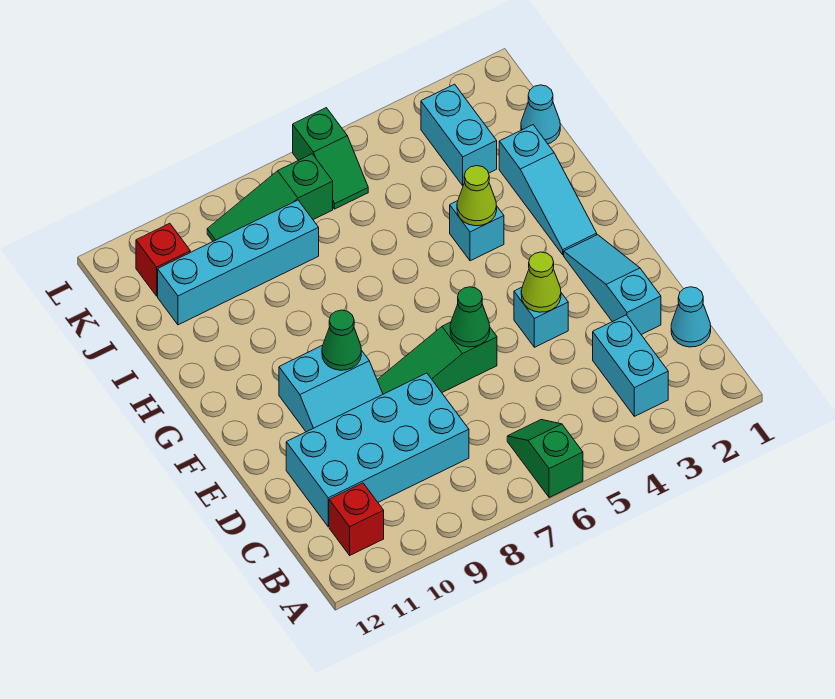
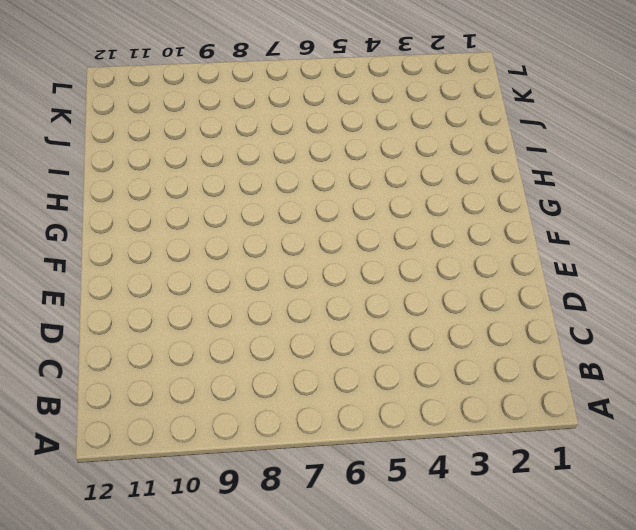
none -> green slope A6:B6 level 1 top A
none -> cyan brick B3:C3 level 1
none -> red brick B11 level 1

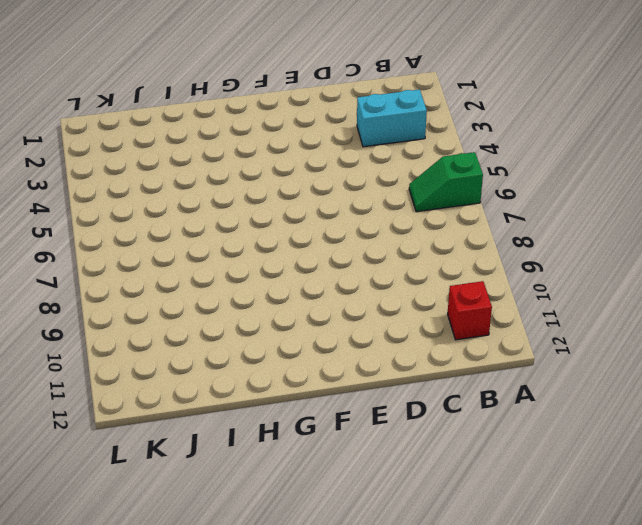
none -> cyan cone C1 level 1
none -> cyan brick C8:D11 level 1
none -> cyan slope D2:F2 level 1 top D

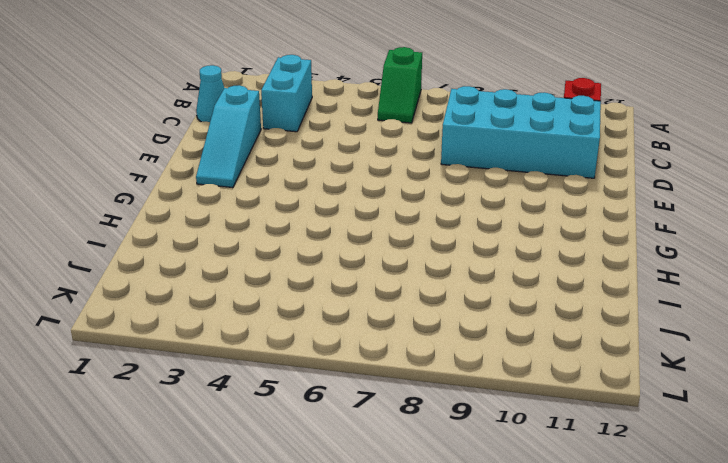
none -> cyan brick E4 level 1
none -> green slope E6:E8 level 1 top 6
none -> cyan slope E9:F10 level 1 top F

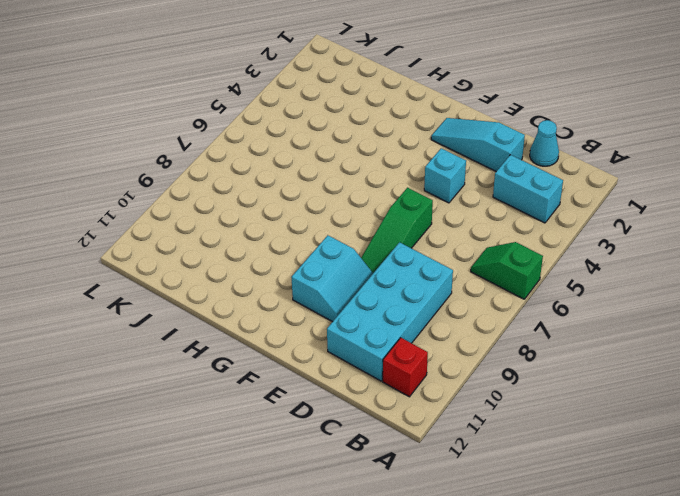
none -> cyan slope G2:I2 level 1 top I
none -> cyan brick H4 level 1
none -> cyan cone J1 level 1

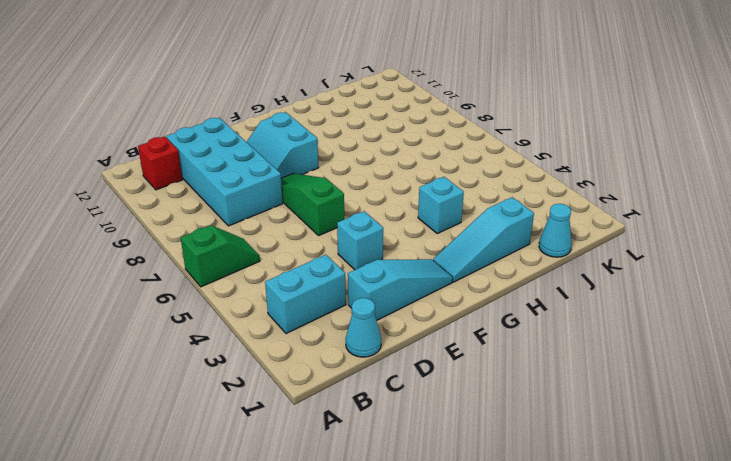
none -> cyan brick J3:K3 level 1
none -> cyan brick J8:J11 level 1
none -> green slope K6:L6 level 1 top L

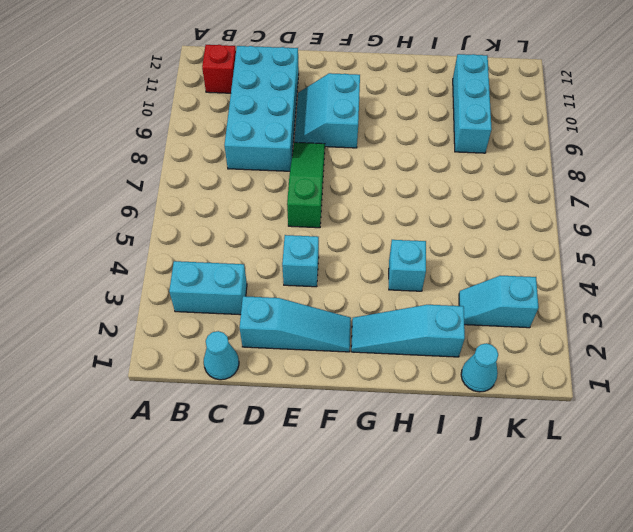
cyan slope J3:K3 level 1 top K -> cyan brick J3:K3 level 1
cyan brick J9:J11 level 1 -> cyan brick J8:J11 level 1
none -> green slope A6:B6 level 1 top A
none -> green slope K6:L6 level 1 top L
none -> green slope K7:K9 level 1 top 7

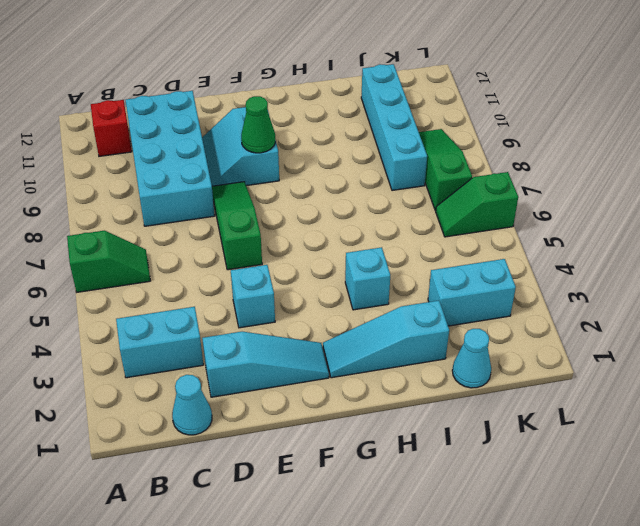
none -> red brick K11 level 1
none -> lime cone E4 level 2
none -> green cone E6 level 2

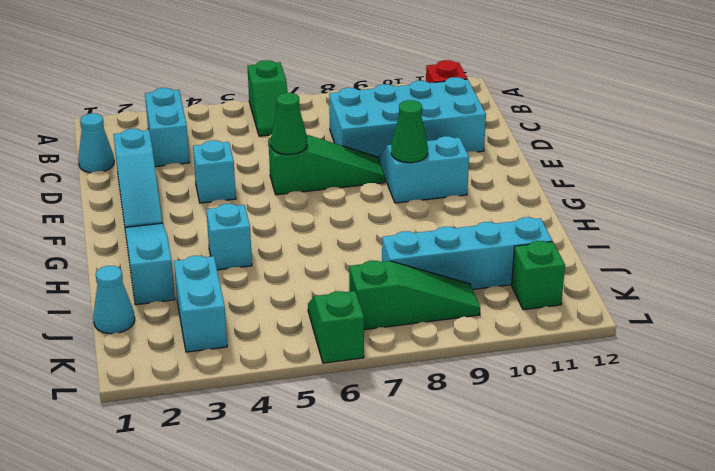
green brick K11 level 1 -> red brick K11 level 1
none -> lime cone E4 level 2
none -> lime cone H4 level 2

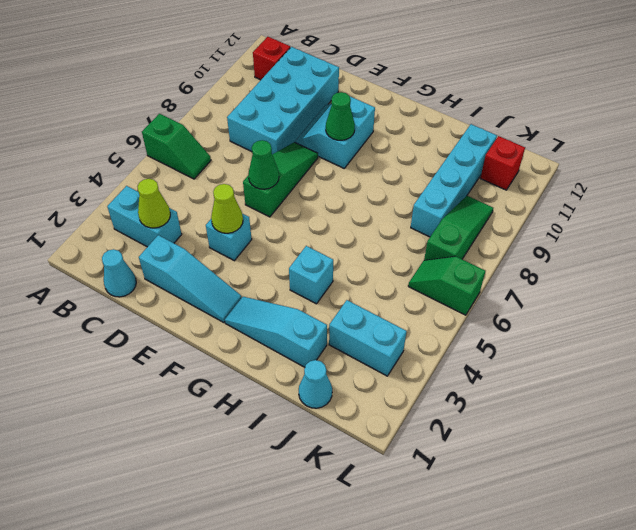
lime cone C3 level 2 -> lime cone H4 level 2

